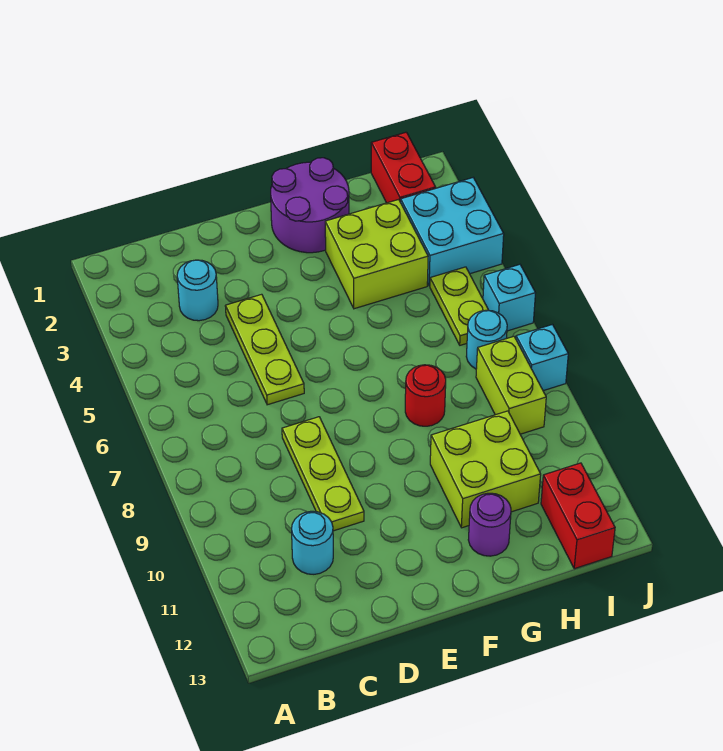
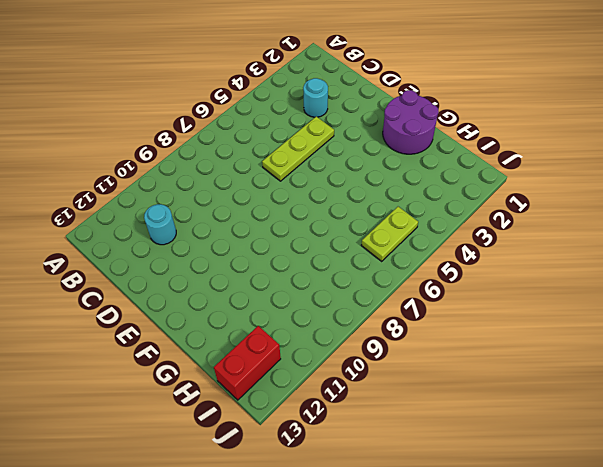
none -> lime plate D8:D10 level 1
none -> lime brick G3:H4 level 1
none -> red round brick G8 level 1

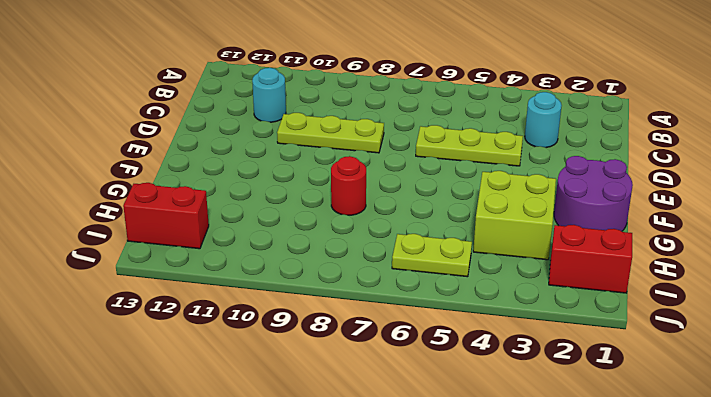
none -> lime brick G10:H11 level 1
none -> purple round brick G12 level 1
none -> cyan brick I3:J4 level 1

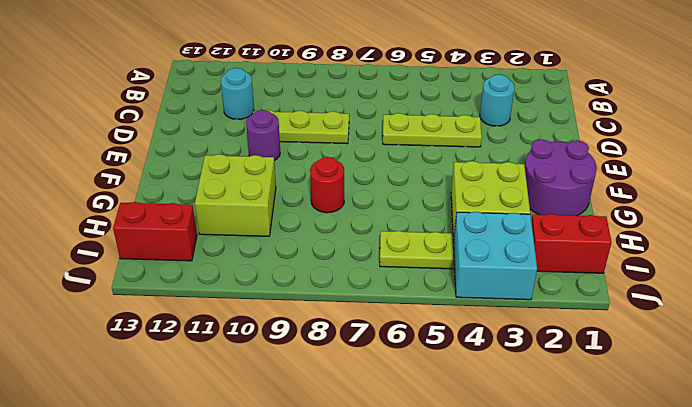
purple round brick E10 level 1 -> purple round brick G12 level 1
none -> cyan round brick I7 level 1
none -> lime brick I8:I9 level 1
none -> cyan brick J6 level 1

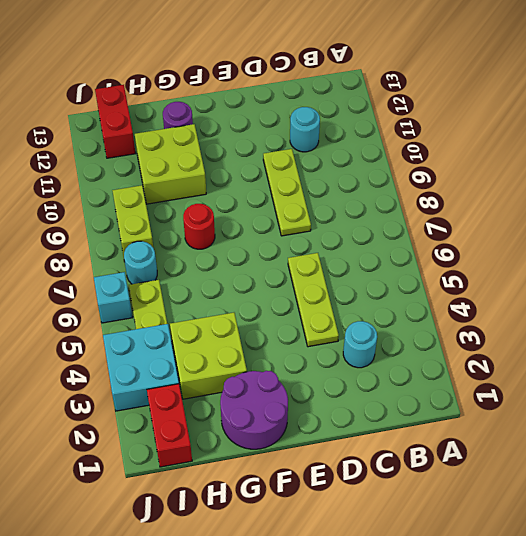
none -> cyan brick J8 level 1

